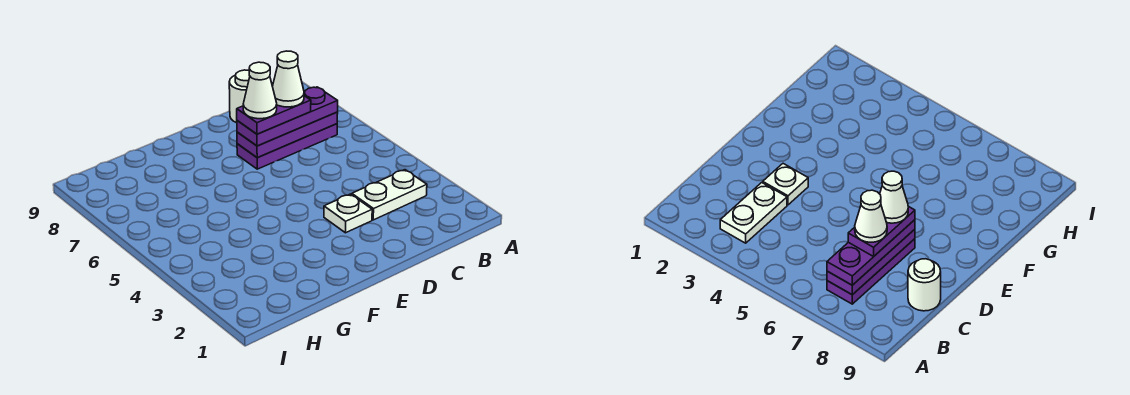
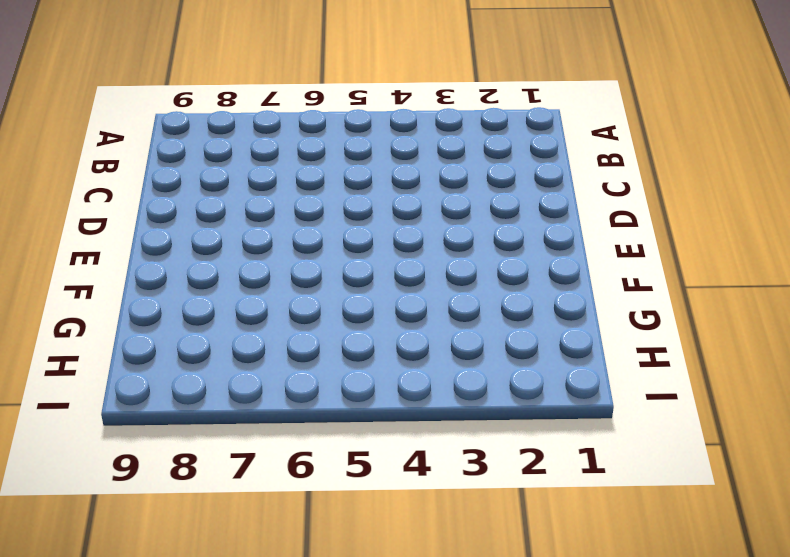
none -> white plate B3:C3 level 1
none -> purple plate B7:D7 level 1

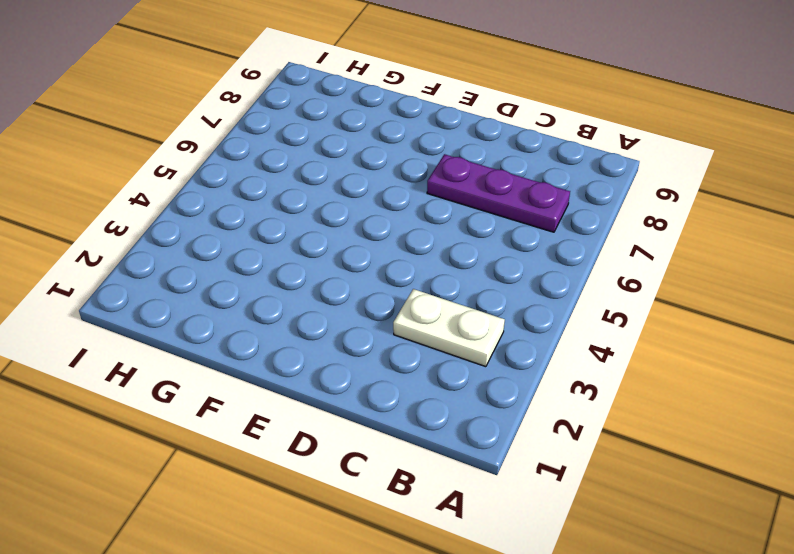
none -> white round brick C9 level 1
none -> white plate D3 level 1

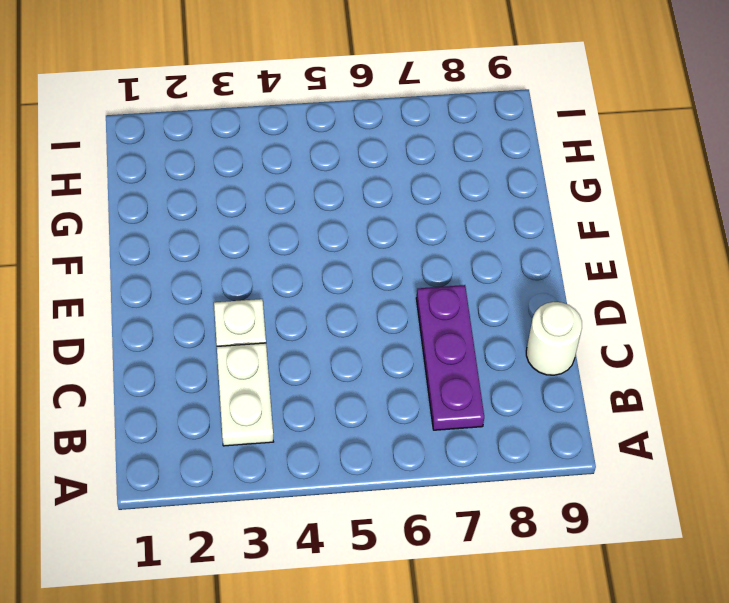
none -> purple plate B7:D7 level 2
none -> purple plate B7:D7 level 3

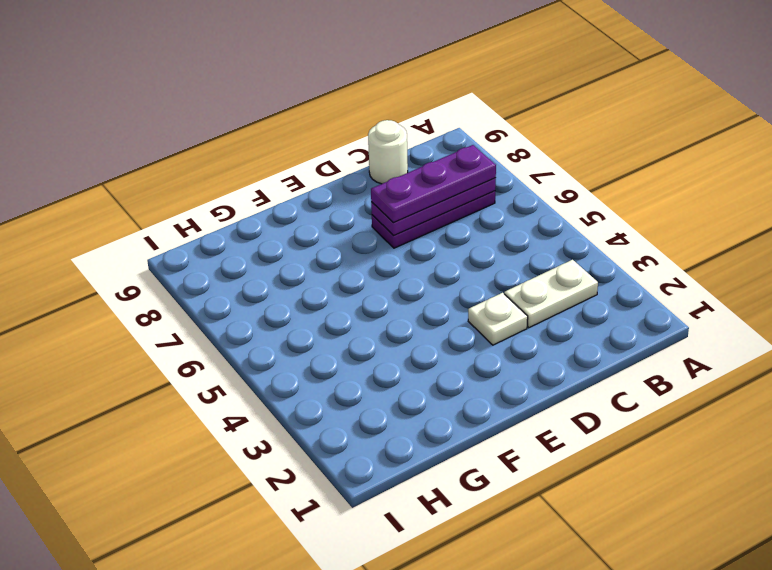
none -> purple plate C7:D7 level 4
none -> white cone C7 level 5

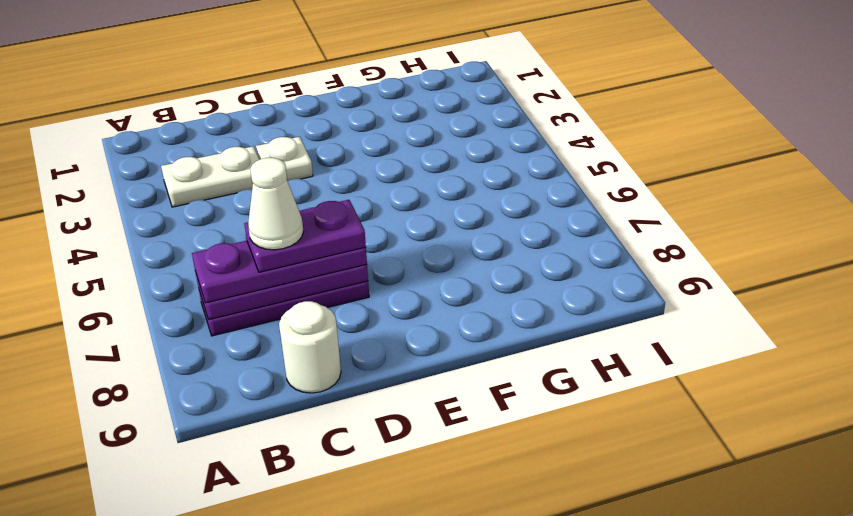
none -> white cone D7 level 5

